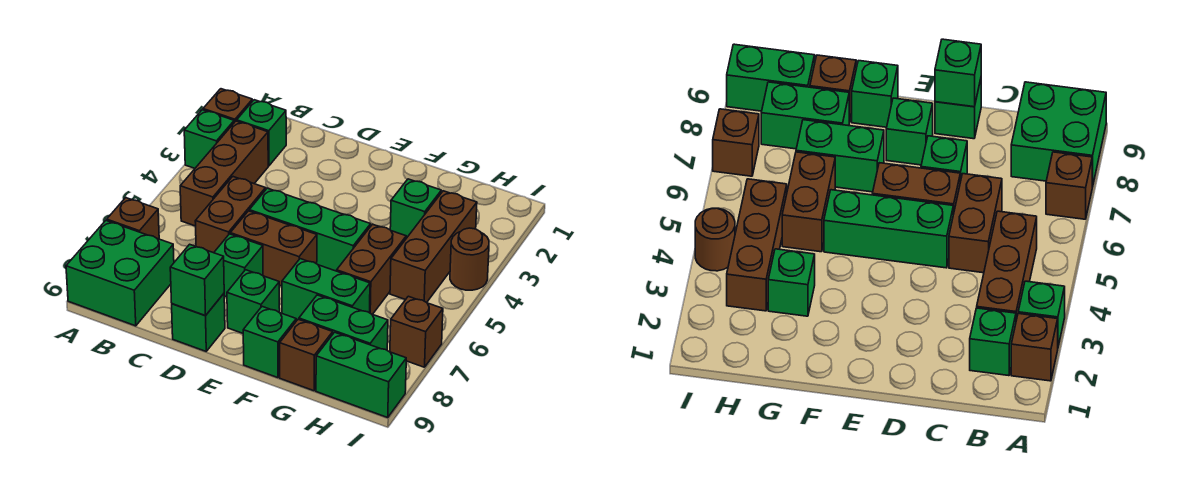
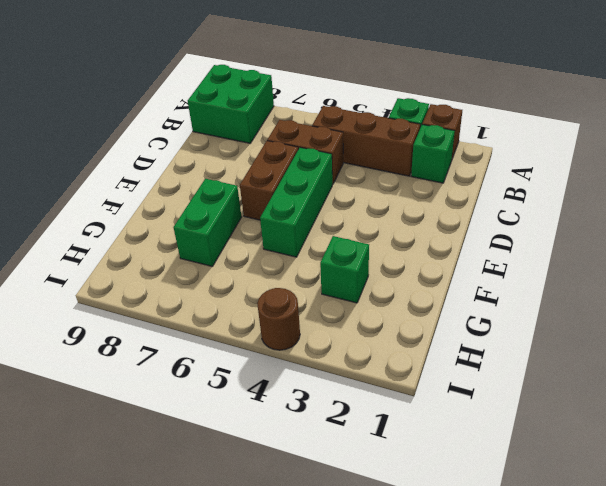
none -> brown brick A7 level 1
none -> green brick D7 level 1
none -> green brick D9 level 1

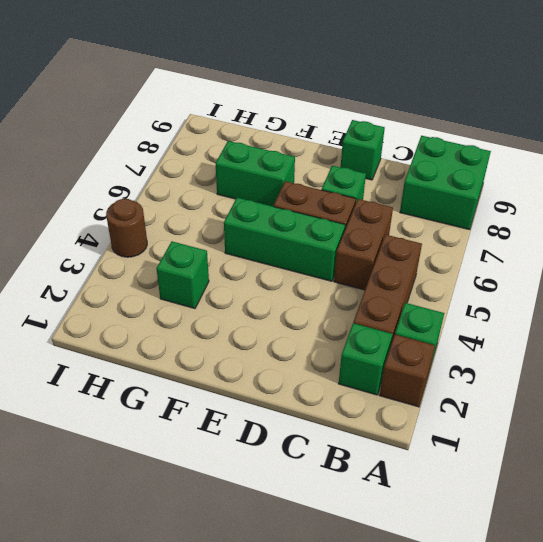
none -> brown brick A7 level 1
none -> green brick E8 level 1
none -> green brick F9 level 1

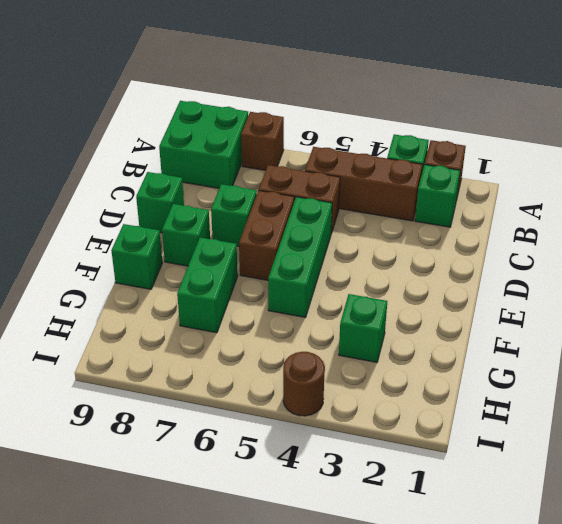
none -> brown brick G5:G6 level 1
none -> green brick G8:H8 level 1
none -> brown brick G9 level 1

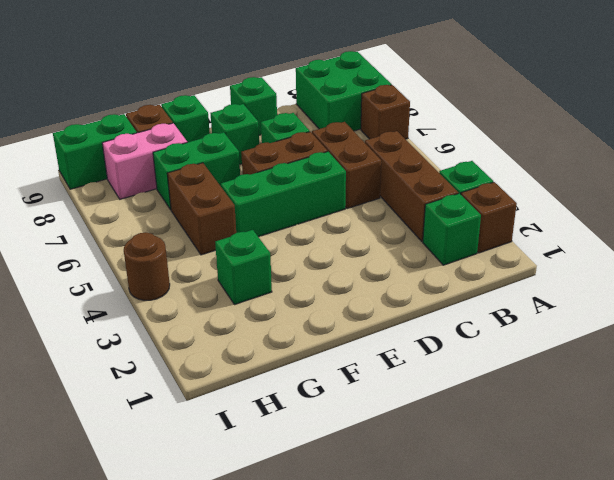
pink brick G8:H8 level 1 -> green brick G8:H8 level 1
none -> brown brick H3:H5 level 1
none -> brown brick I7 level 1
none -> green brick D9 level 2

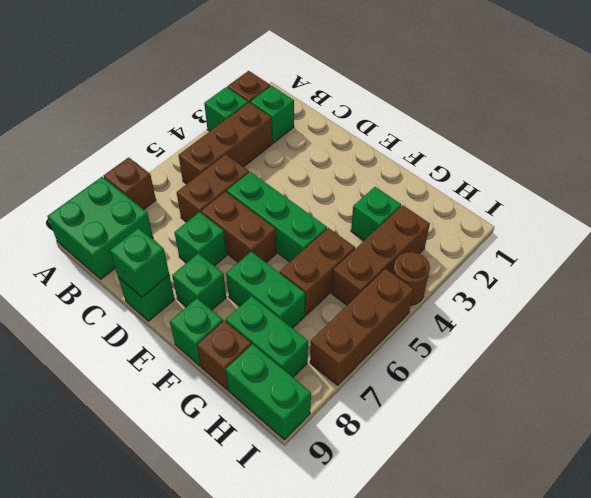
brown brick I5:I7 level 1 -> brown brick I7 level 1

